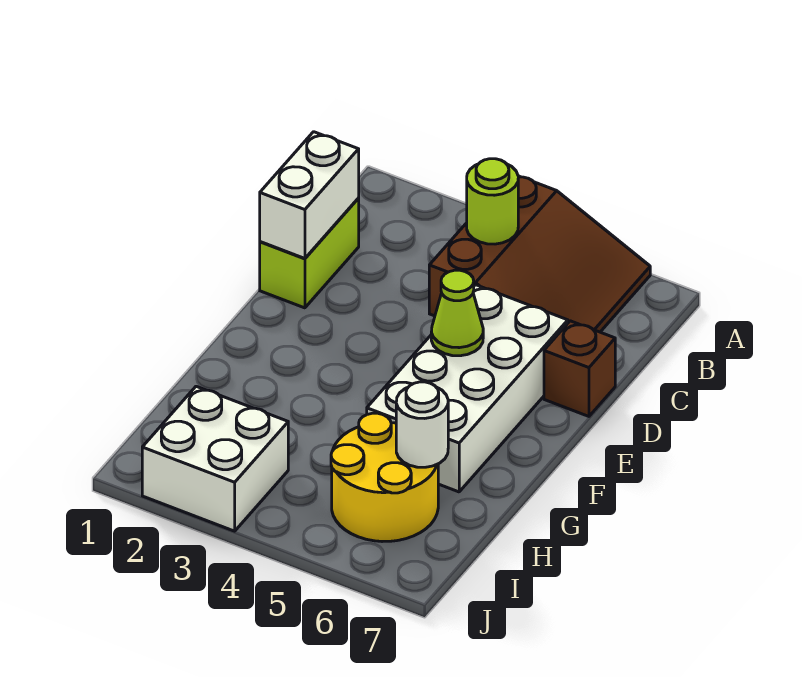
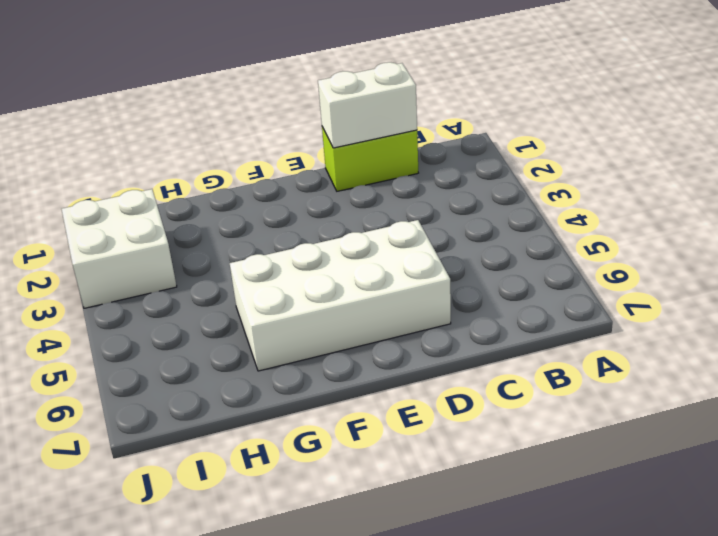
none -> brown slope A4:C6 level 1 top 4
none -> brown brick D7 level 1

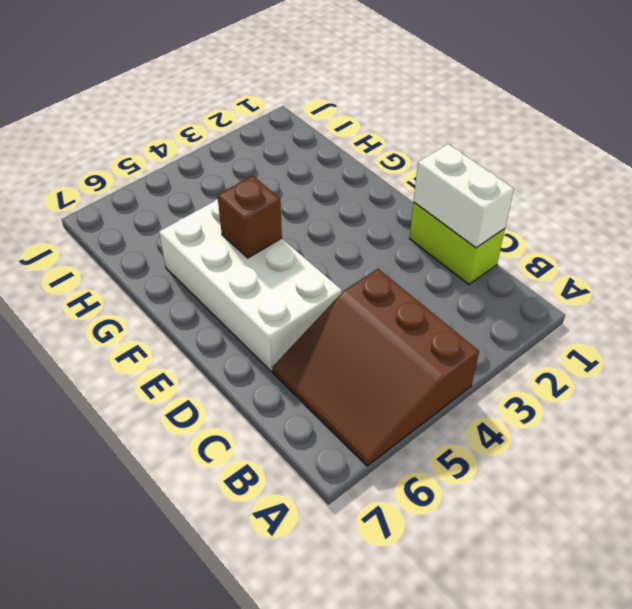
brown brick F5 level 2 -> brown brick D7 level 1
none -> yellow round brick H5:I6 level 1
none -> white brick I2:J3 level 1

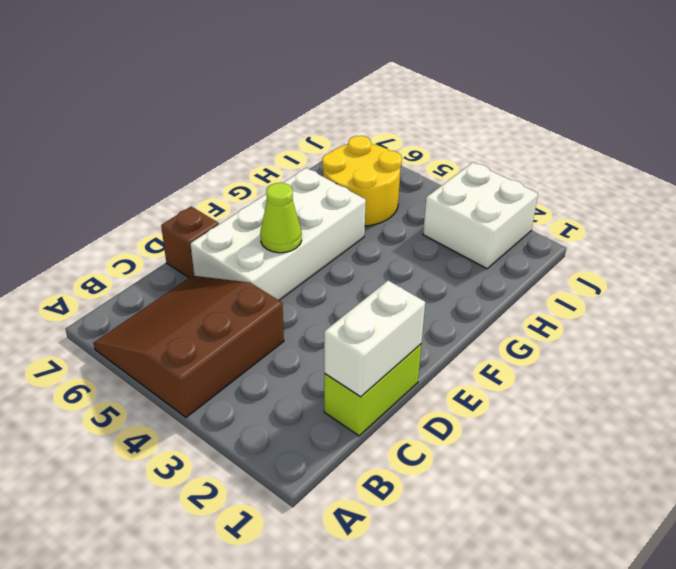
none -> lime round brick B4 level 2
none -> white round brick H6 level 2

